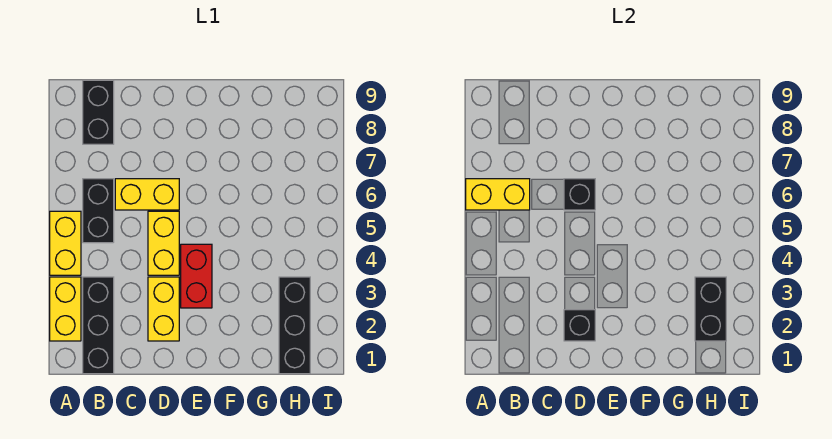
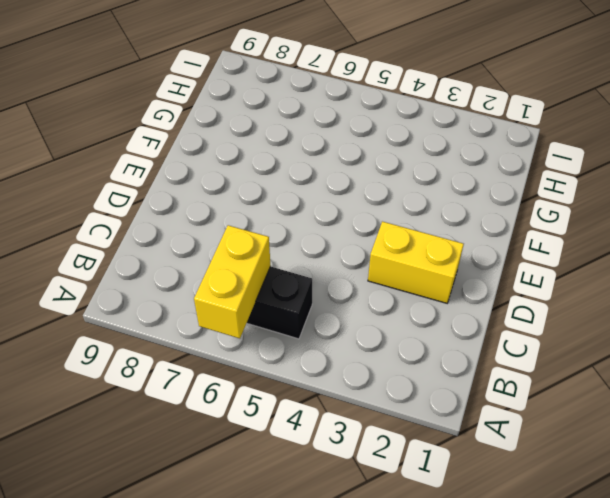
none -> yellow brick A2:A3 level 1
none -> yellow brick A4:A5 level 1
none -> black brick B1:B3 level 1

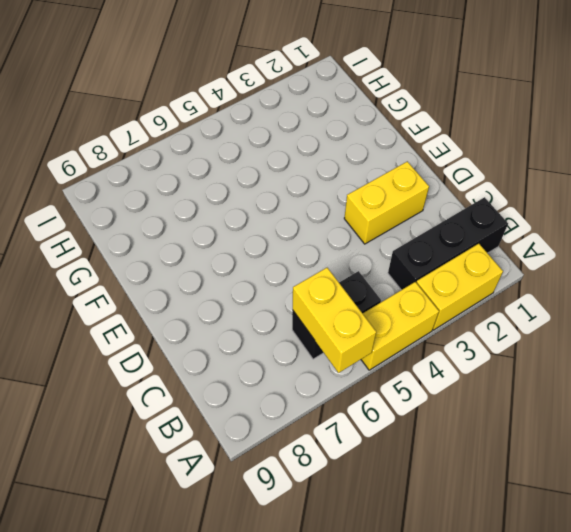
none -> black brick B8:B9 level 1
none -> yellow brick C6:D6 level 1
none -> yellow brick D4:D5 level 1

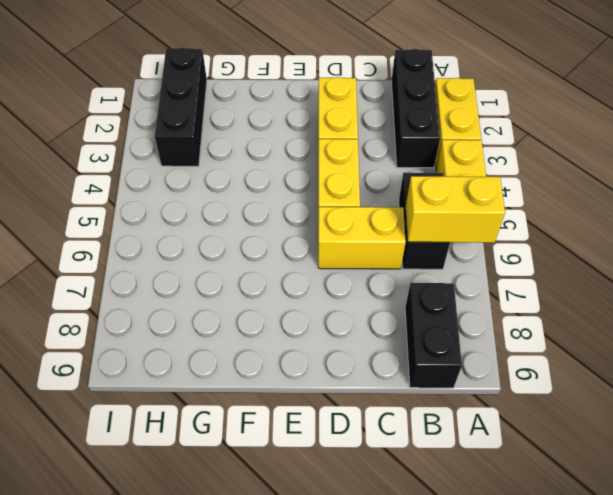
none -> red brick E3:E4 level 1
none -> black brick D2 level 2
none -> black brick D6 level 2

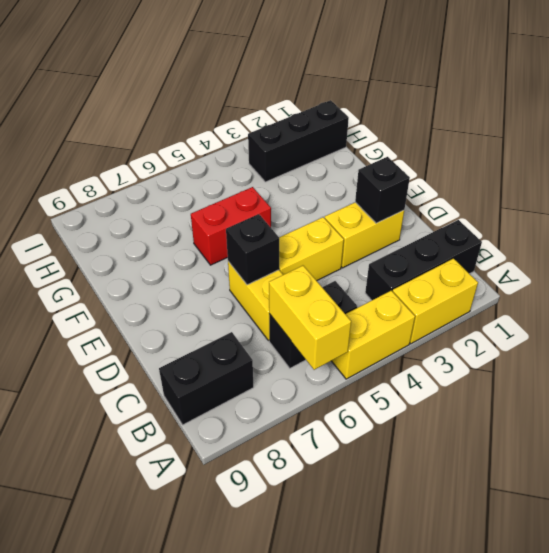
red brick F5:F6 level 1 -> red brick E3:E4 level 1
none -> black brick H2:H3 level 2

